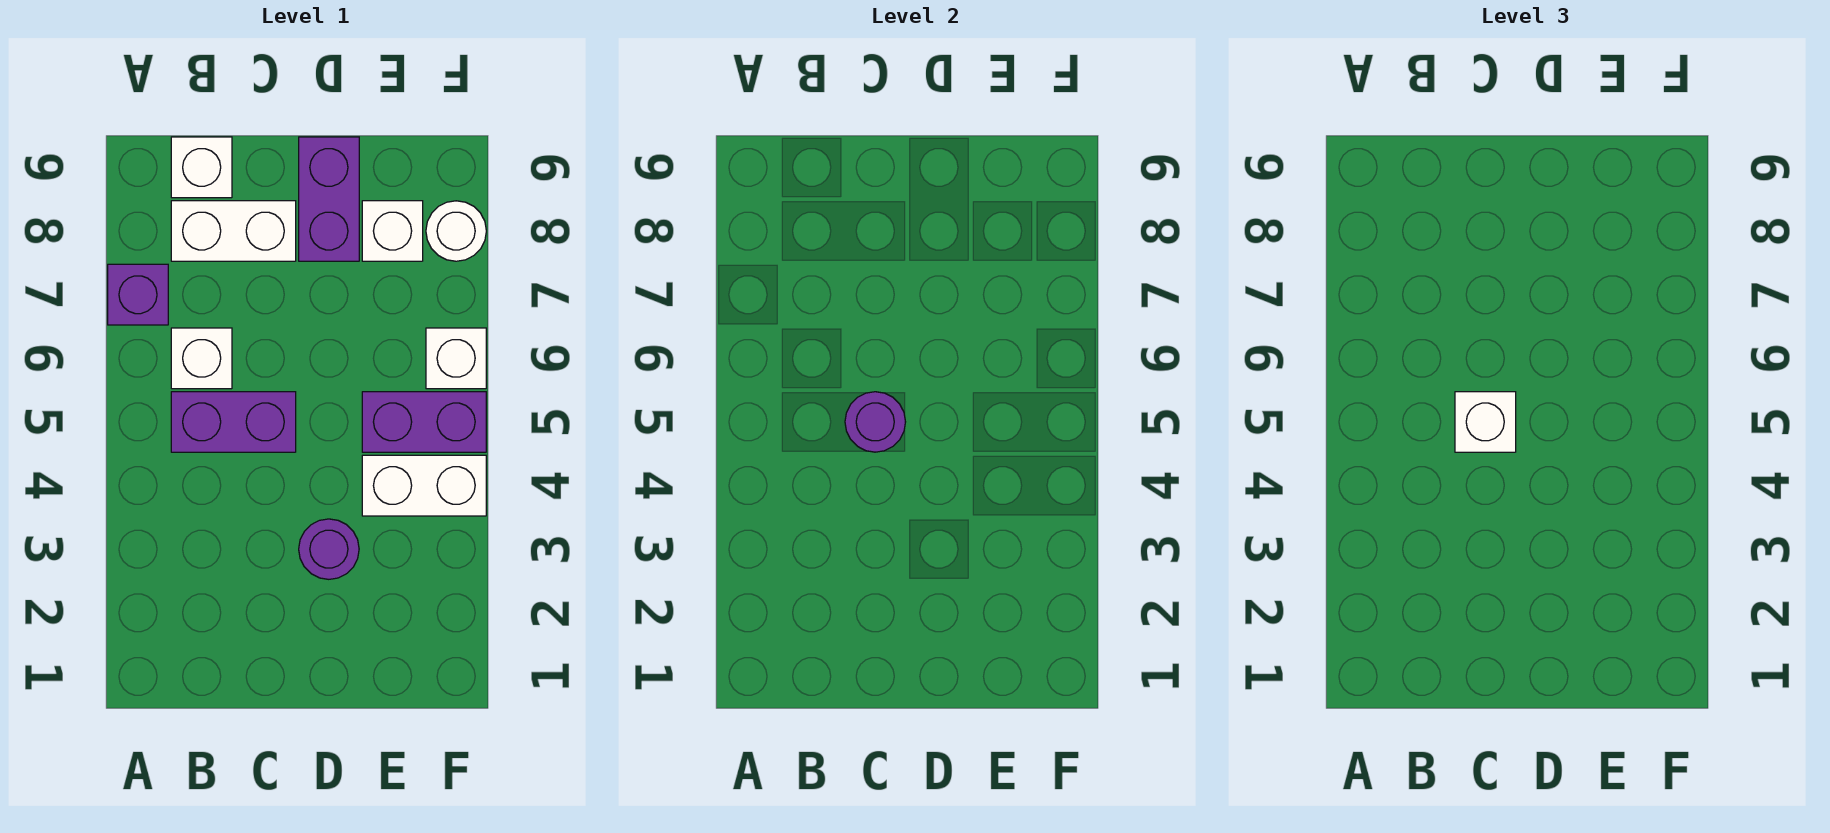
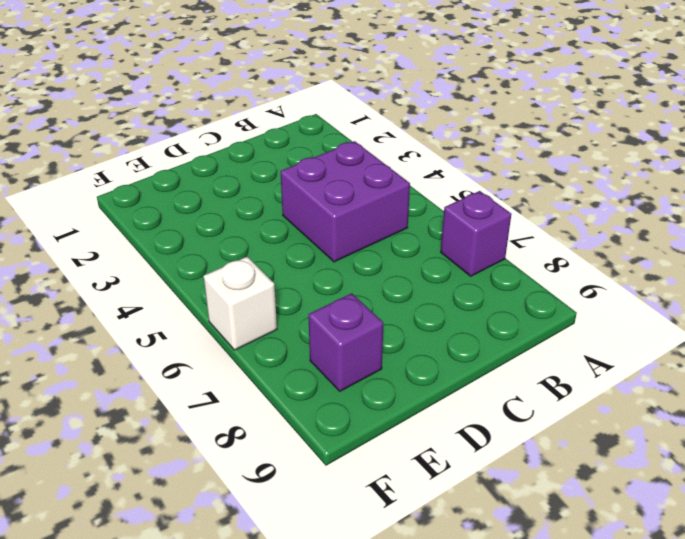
purple brick B4:C5 level 1 -> purple brick B5:C5 level 1
purple brick E8 level 1 -> white brick E8 level 1
none -> white brick B6 level 1
none -> white brick B8:C8 level 1
none -> white brick B9 level 1

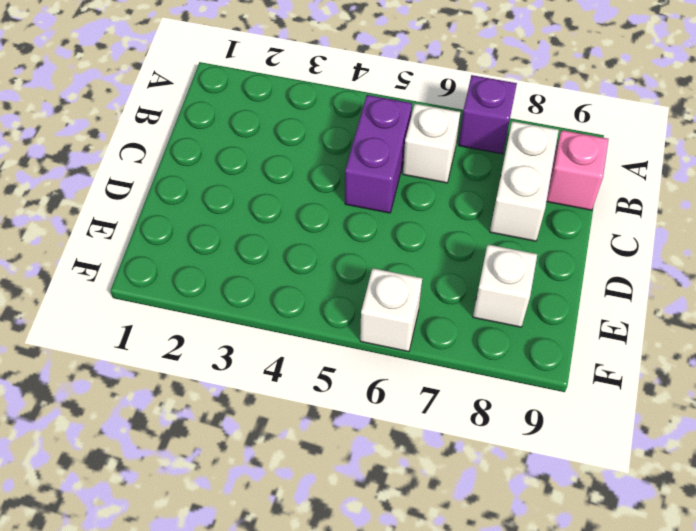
pink brick B9 level 1 -> white brick B9 level 1
none -> purple round brick D3 level 1
none -> purple brick D8:D9 level 1
none -> white brick E4:F4 level 1

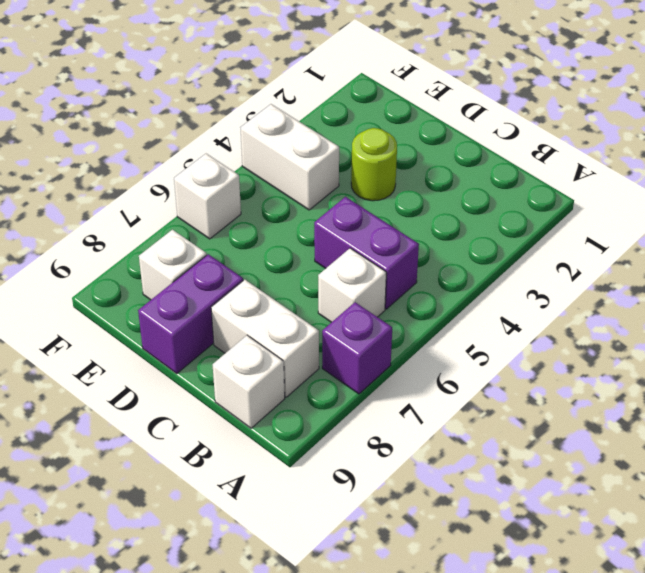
lime round brick D3 level 1 -> purple round brick D3 level 1
none -> purple brick E5:F5 level 1
none -> white round brick F8 level 1
none -> purple round brick C5 level 2

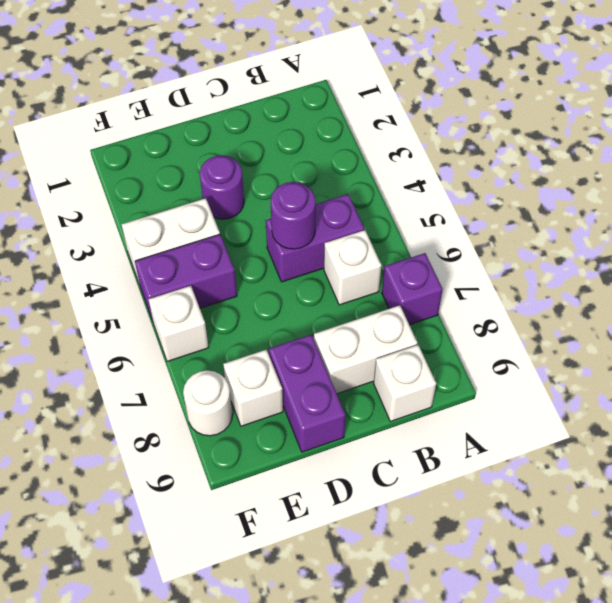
none -> white brick C5 level 3

